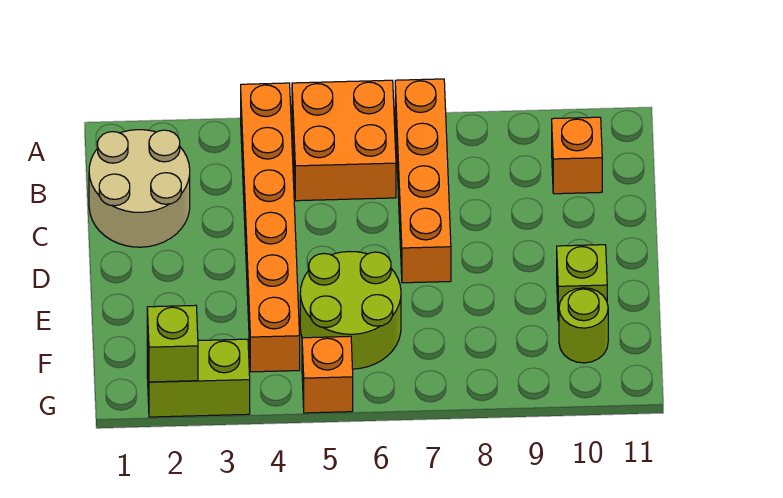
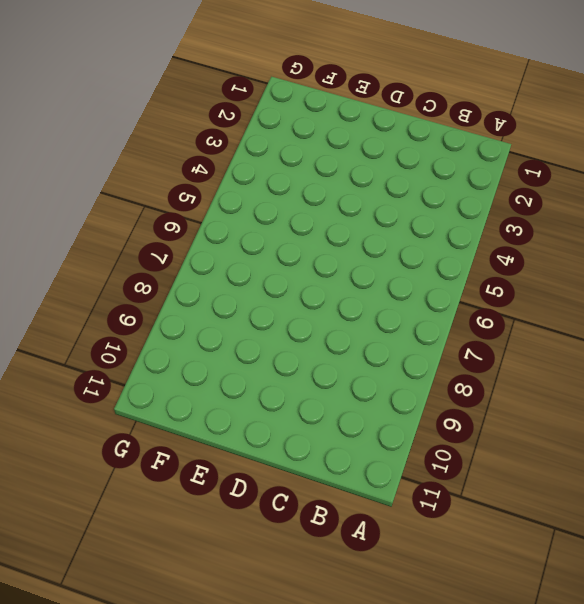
none -> orange brick A4:F4 level 1
none -> orange brick A5:B6 level 1

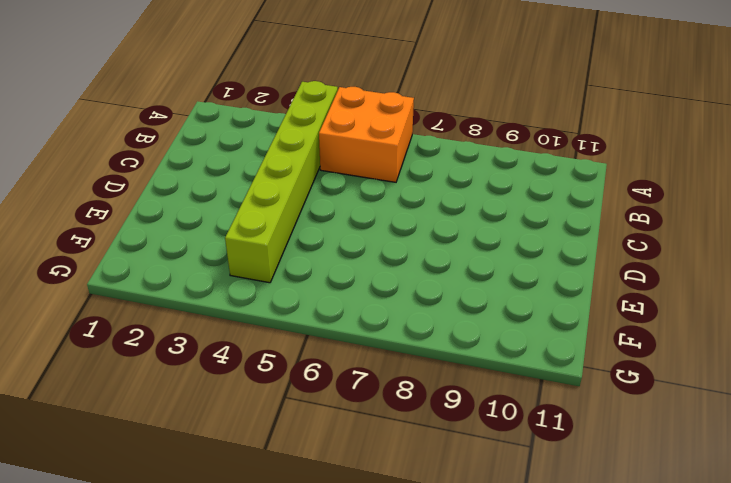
lime brick A4:F4 level 1 -> orange brick A4:F4 level 1
none -> orange brick A7:D7 level 1
none -> tan round brick B1:C2 level 1

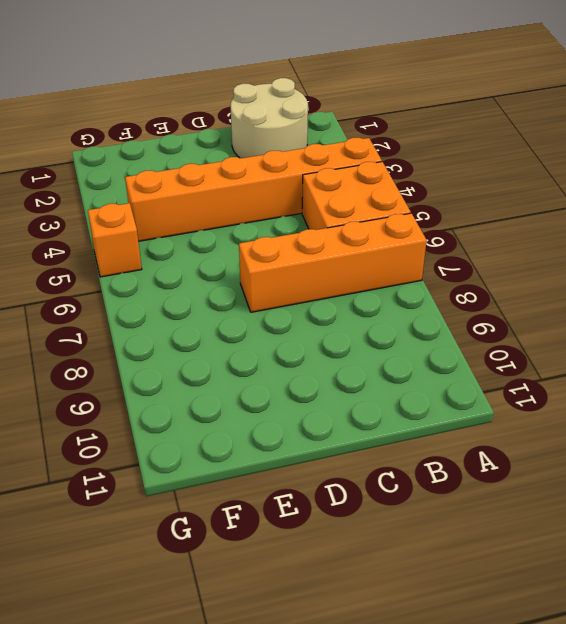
none -> orange brick B10 level 1
none -> lime round brick E5:F6 level 1

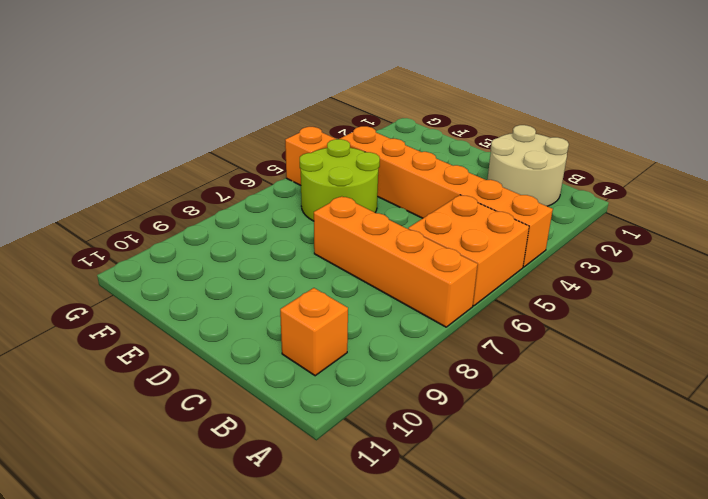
none -> lime brick E10 level 1
none -> lime round brick F10 level 1

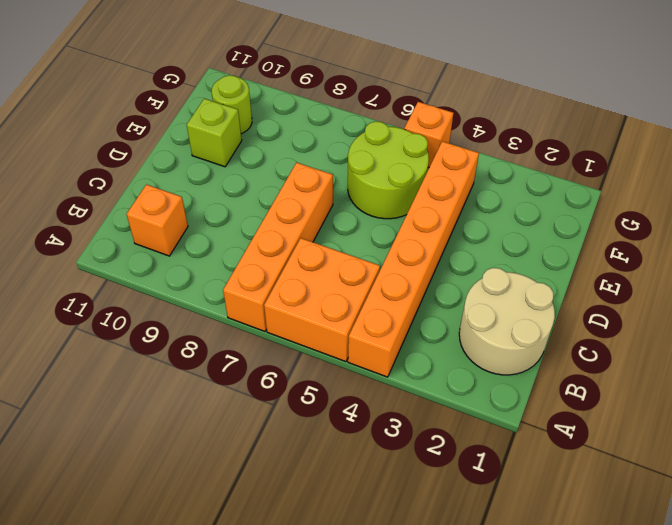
none -> lime brick G2:G3 level 1
none -> lime brick G2 level 2

